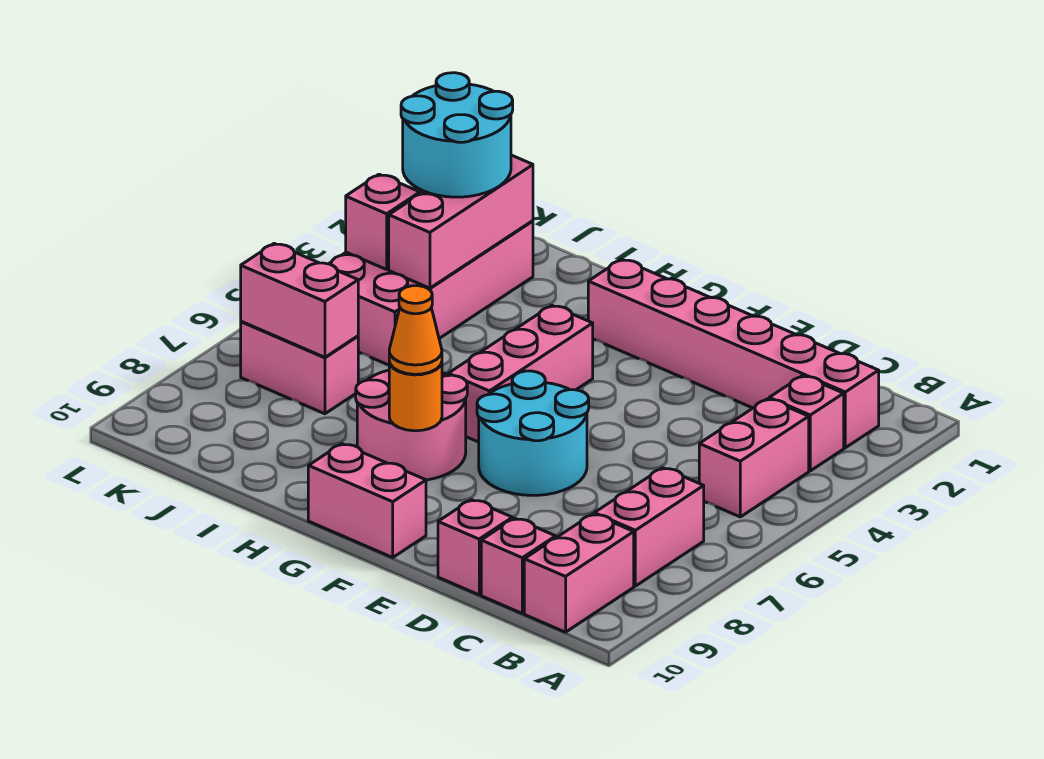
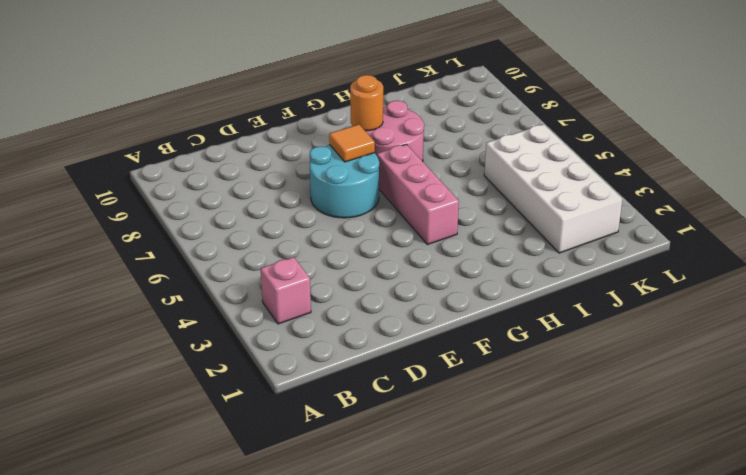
orange tile F7 level 2 -> none
white brick J2:K5 level 1 -> pink brick J2:K5 level 1
none -> pink brick B2:G2 level 1
none -> pink brick B4:B5 level 1
none -> pink brick B7:B8 level 1

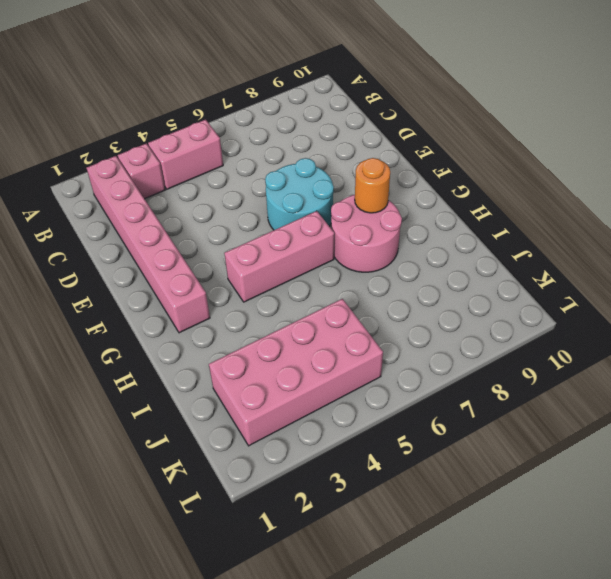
none -> pink brick B7:B8 level 1
none -> pink brick B9:B10 level 1
none -> pink brick C10 level 1

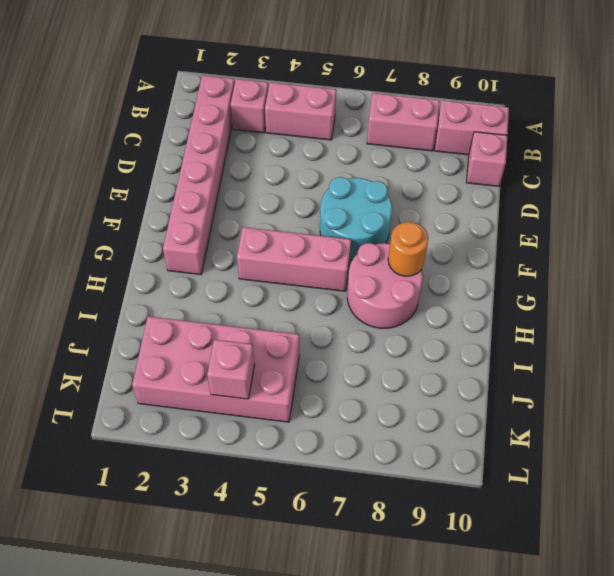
none -> pink brick D10 level 1
none -> pink brick F10:G10 level 1
none -> pink brick J7:K7 level 1

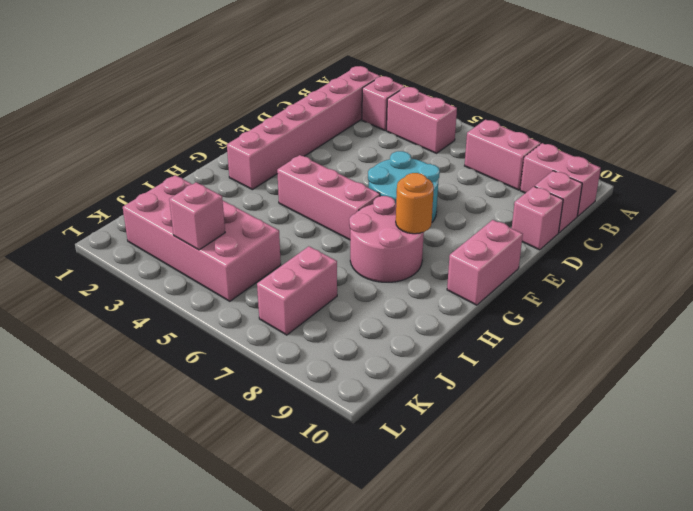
none -> pink brick J2:J4 level 2
none -> pink brick J7:K7 level 2
none -> orange cone G8 level 3

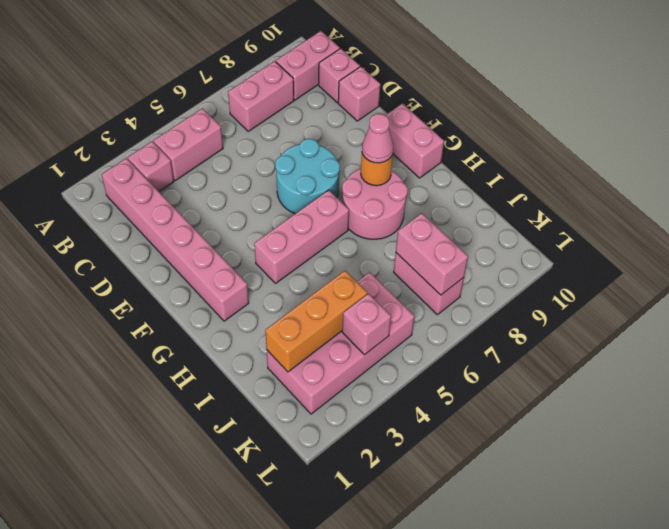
pink cone G8 level 3 -> orange cone G8 level 3
orange brick J2:J4 level 2 -> pink brick J2:J4 level 2
none -> cyan round brick J2:K3 level 3

